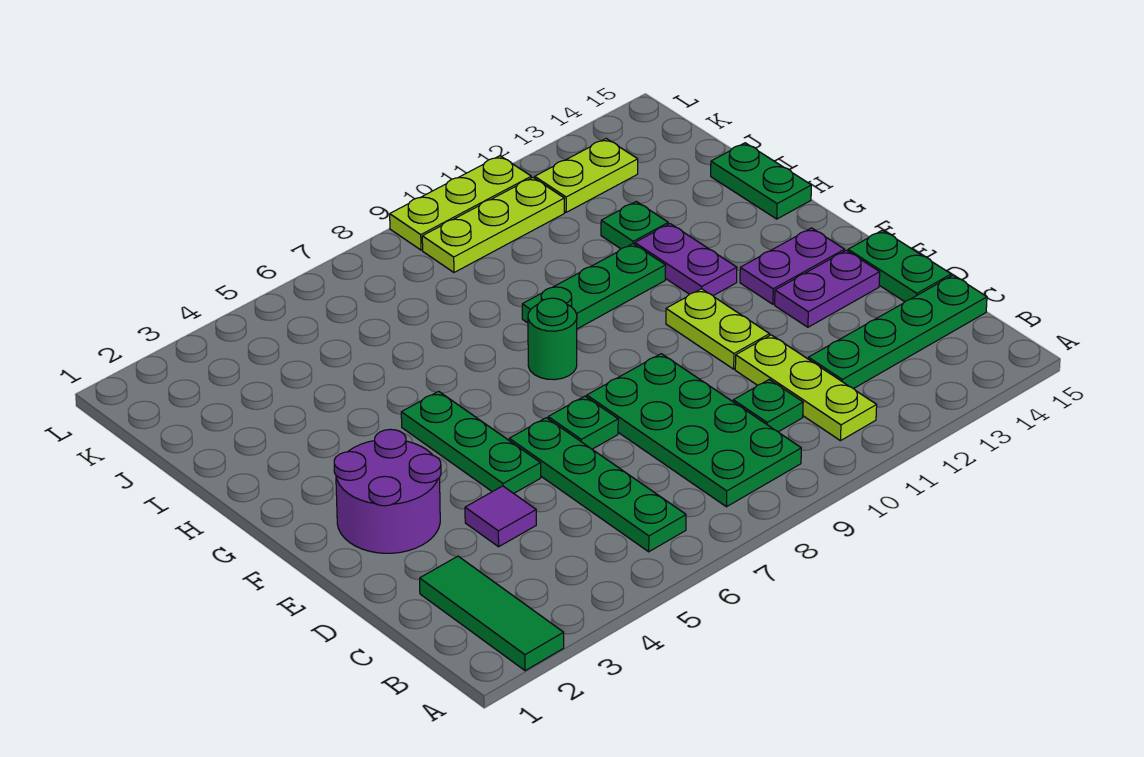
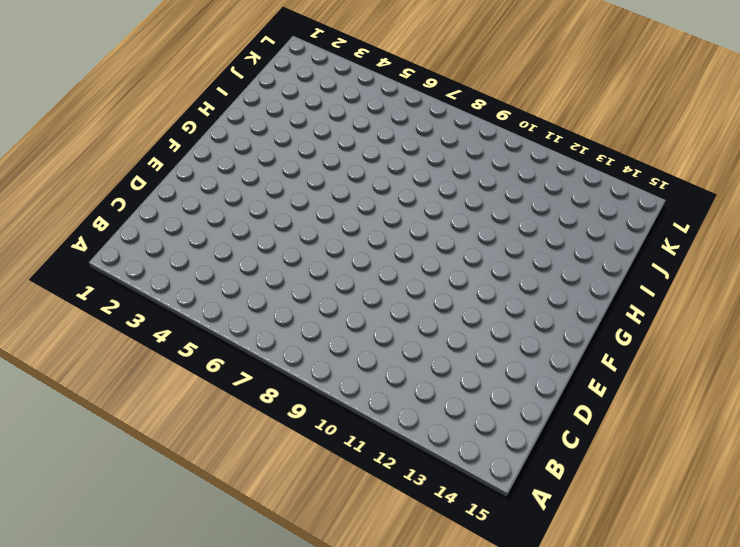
none -> green tile A2:C2 level 1
none -> green plate B6:E6 level 1
none -> green plate B8:E9 level 1

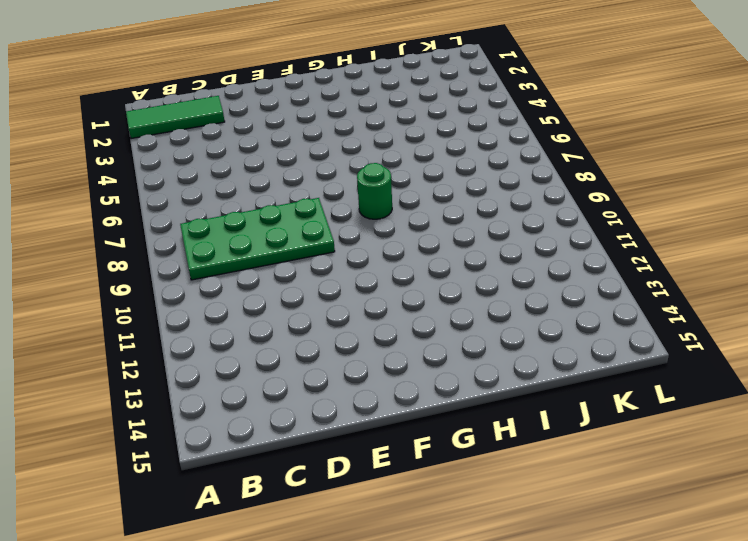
none -> green plate B6:E6 level 1
none -> lime plate B11:D11 level 1
none -> green plate C10 level 1

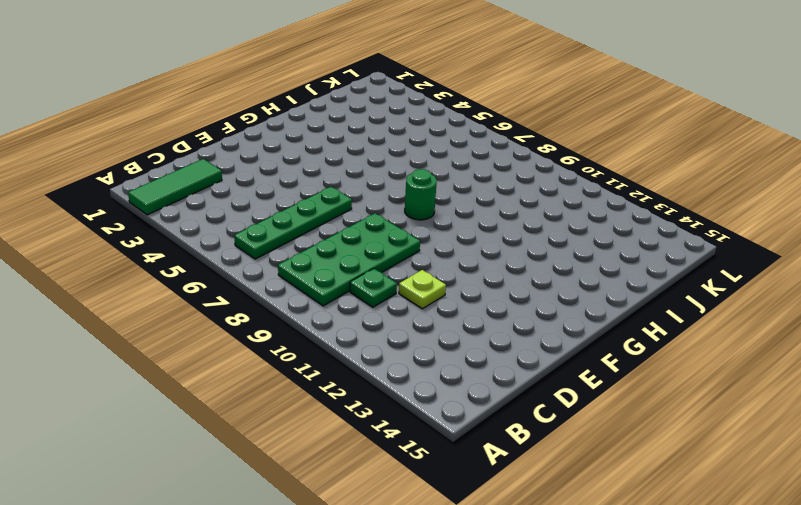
lime plate D11 level 1 -> lime plate B11:D11 level 1
none -> green plate C12:C15 level 1
none -> purple tile D4 level 1
none -> green plate D15:E15 level 1

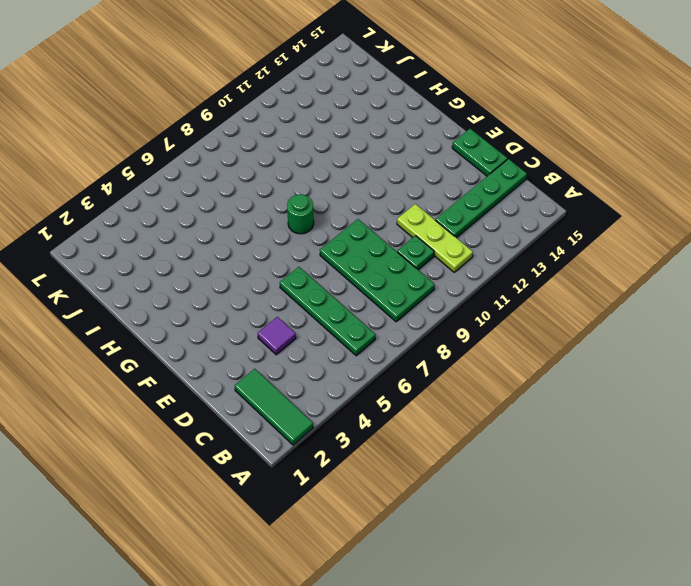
none -> purple round brick E2:F3 level 1
none -> green plate E5:G5 level 1
none -> green plate E7 level 1

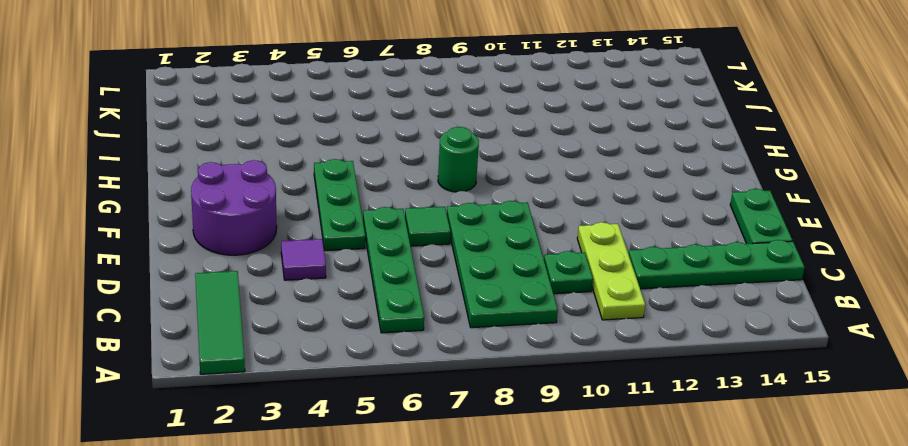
green tile E7 level 1 -> green plate E7 level 1
none -> lime plate E11:F11 level 1
none -> purple plate E13:E14 level 1
none -> purple plate F13:F14 level 1

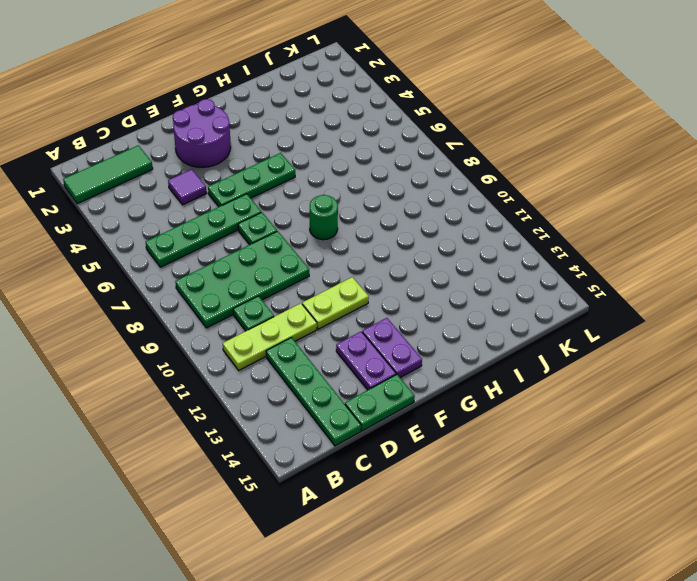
none -> purple plate G12:H12 level 1
none -> green plate H9:H11 level 1
none -> green plate H15:I15 level 1

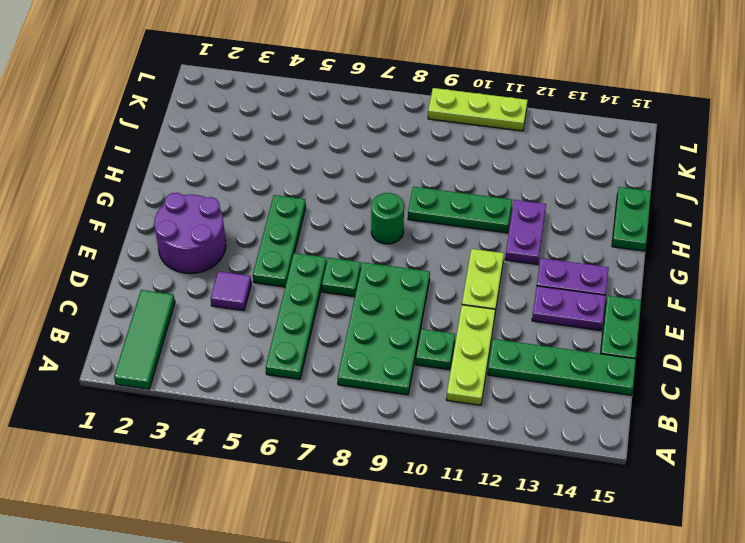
none -> green plate I12 level 1
none -> lime plate K9:K11 level 1
none -> lime plate K12:K13 level 1

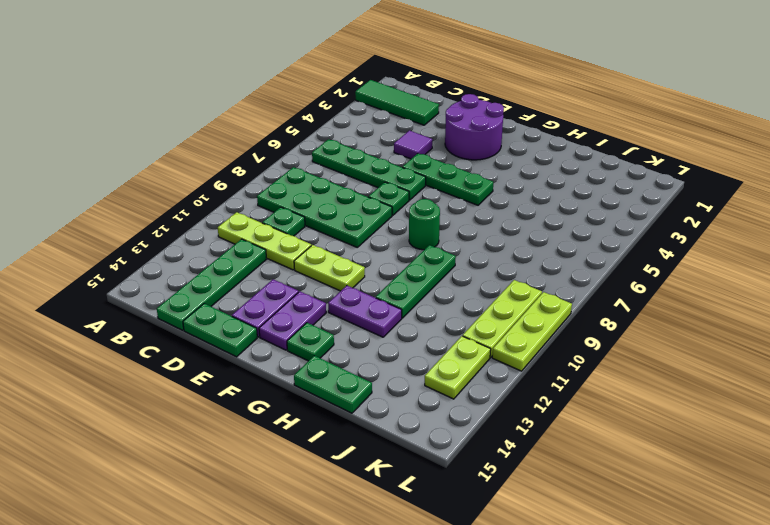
green plate G14 level 1 -> green plate I12 level 1

